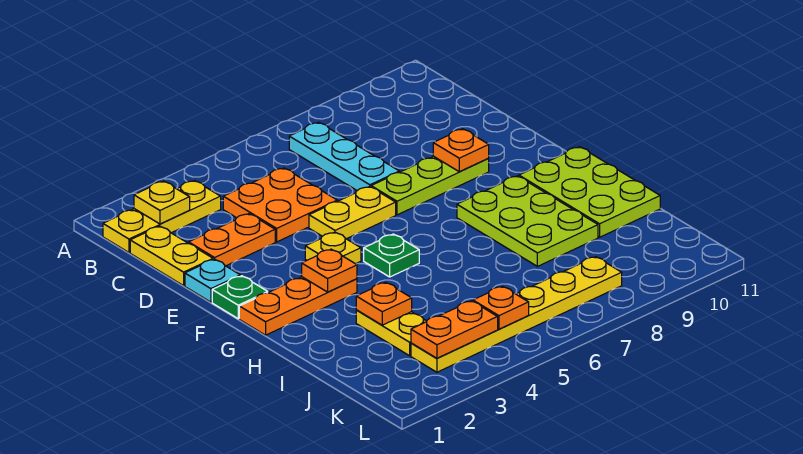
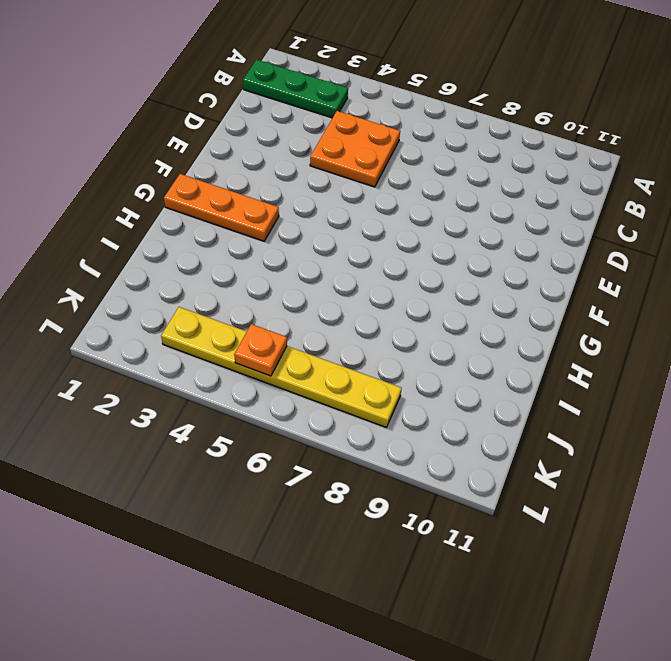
green plate B1:B3 level 1 -> yellow plate B1:B3 level 1
none -> cyan plate B7:D7 level 1
none -> yellow plate C1:D1 level 1
none -> orange plate D2:D3 level 1

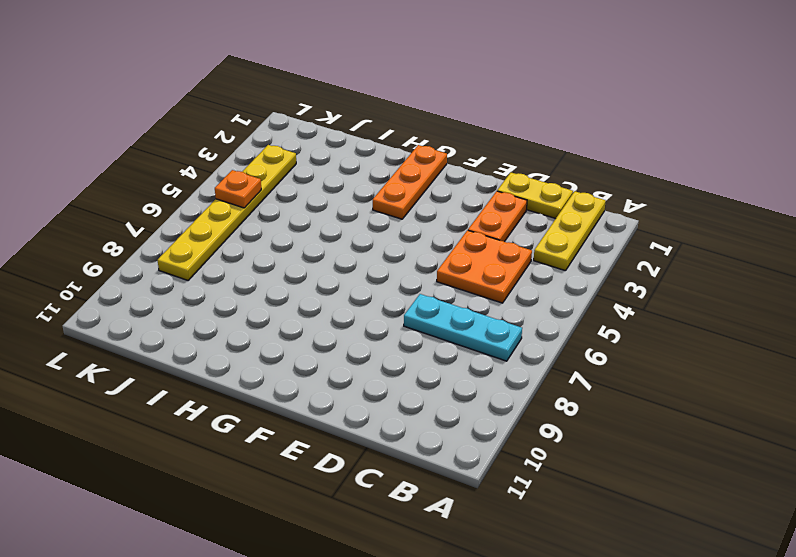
none -> cyan plate E1 level 1
none -> yellow plate E5:E6 level 1
none -> lime plate E7:E9 level 1

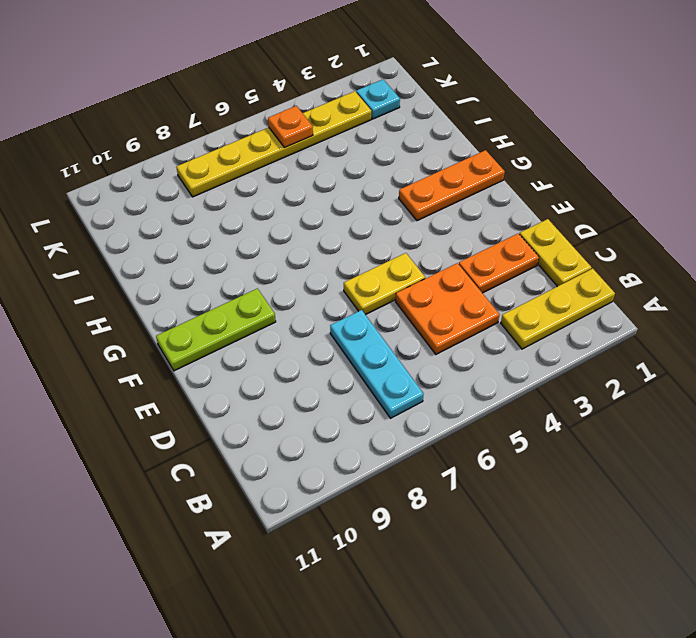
lime plate F9:F11 level 1 -> lime plate E7:E9 level 1
cyan plate K2 level 1 -> cyan plate E1 level 1
none -> green plate F1 level 1
none -> yellow plate F4 level 1
none -> green plate G5 level 1

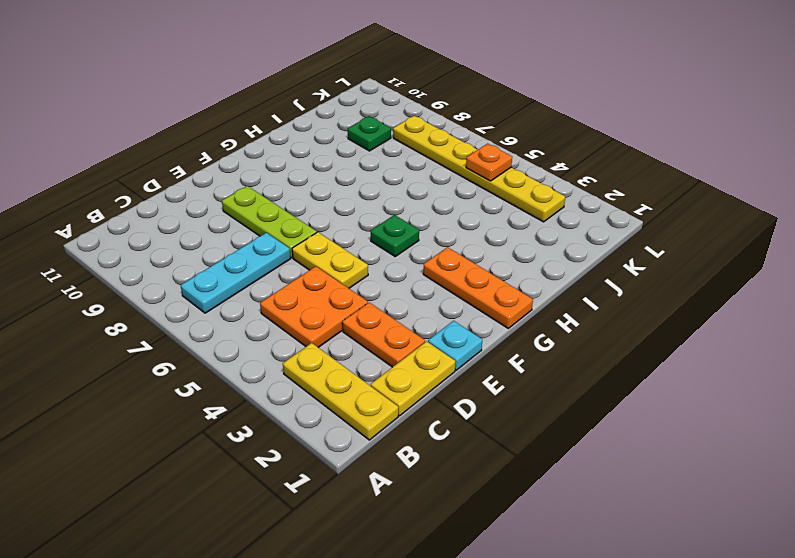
green plate J9 level 1 -> green plate F1 level 1
none -> yellow plate F4 level 1
none -> lime plate G8:I9 level 1
none -> lime plate G10:I11 level 1

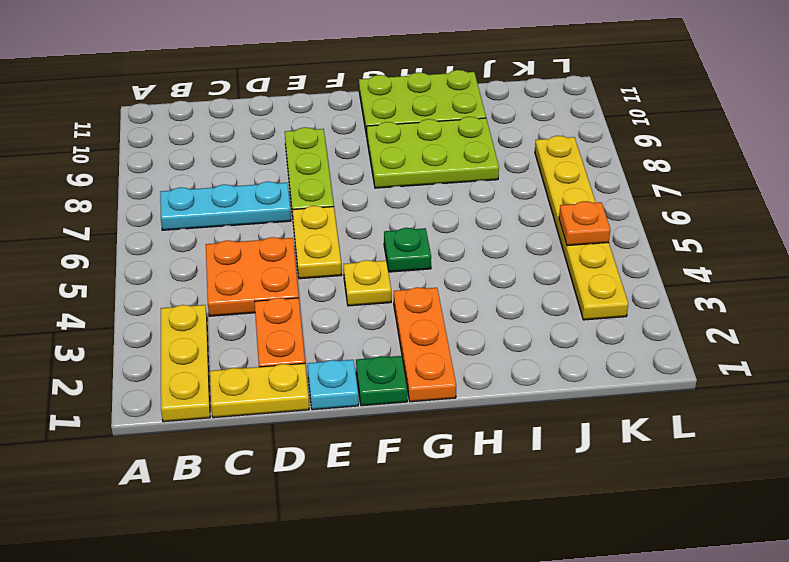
none -> yellow plate I3:J3 level 1
none -> yellow plate B2 level 2
none -> orange plate E9 level 2

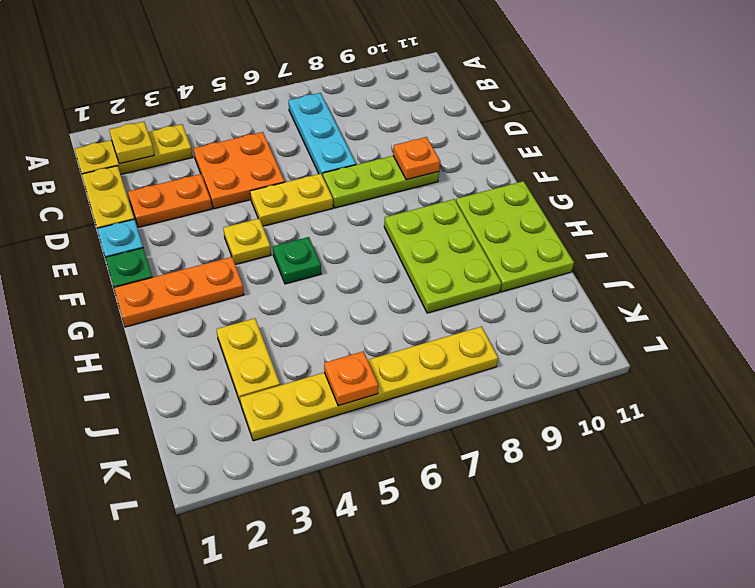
none -> orange plate G3 level 2
none -> orange plate I3 level 2
none -> orange plate K3:K4 level 2

